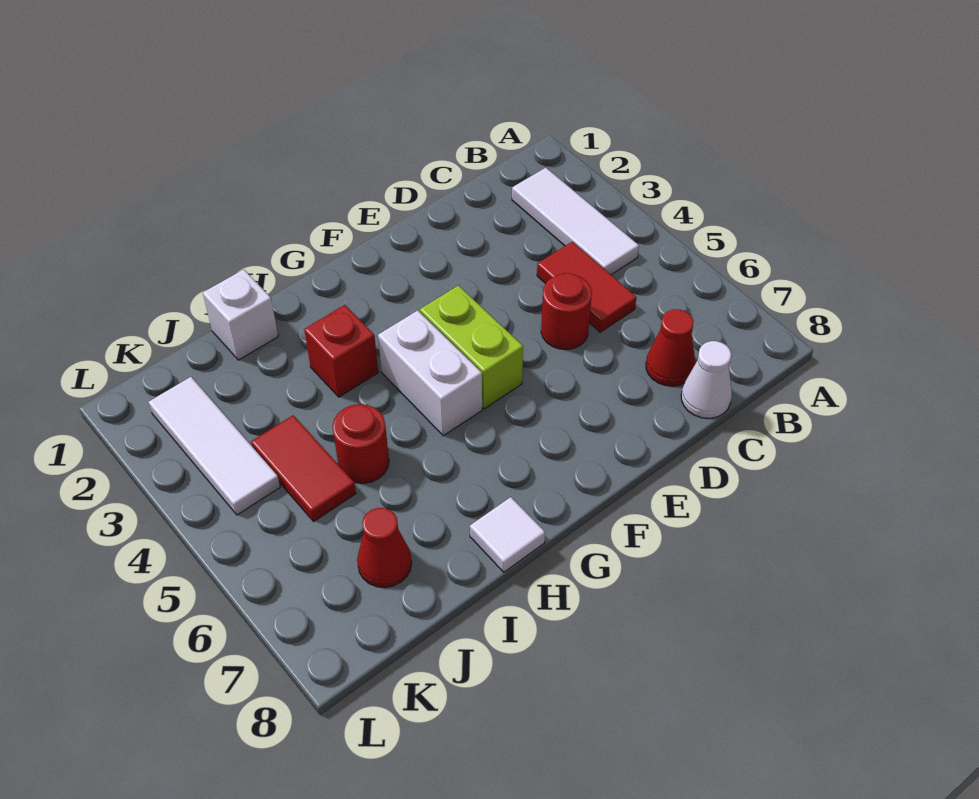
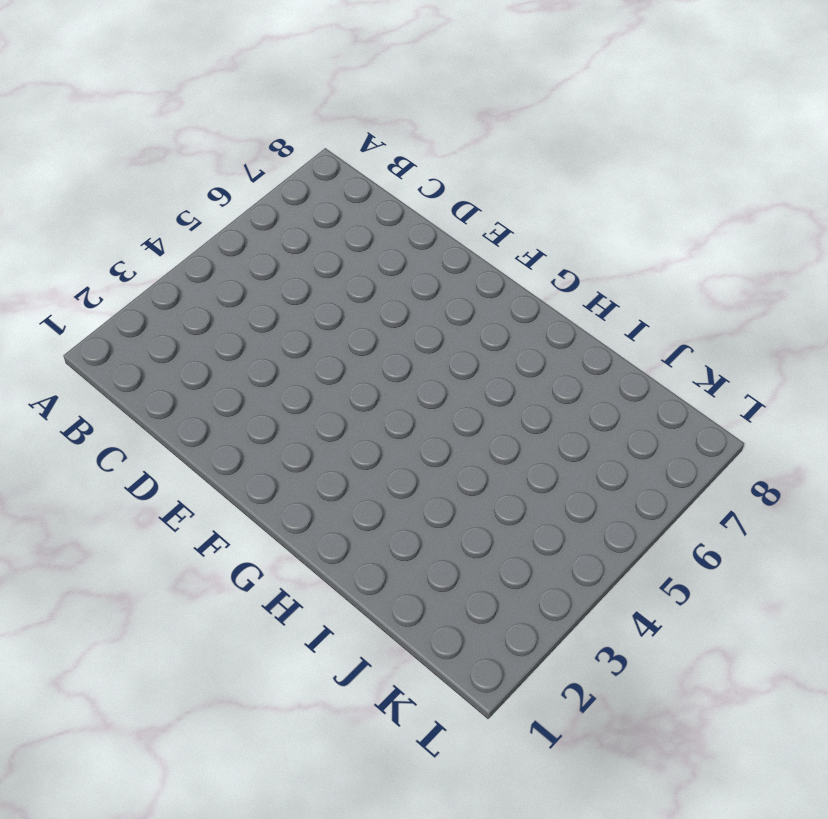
none -> white tile B2:B4 level 1
none -> red tile C4:C5 level 1
none -> red cone C7 level 1

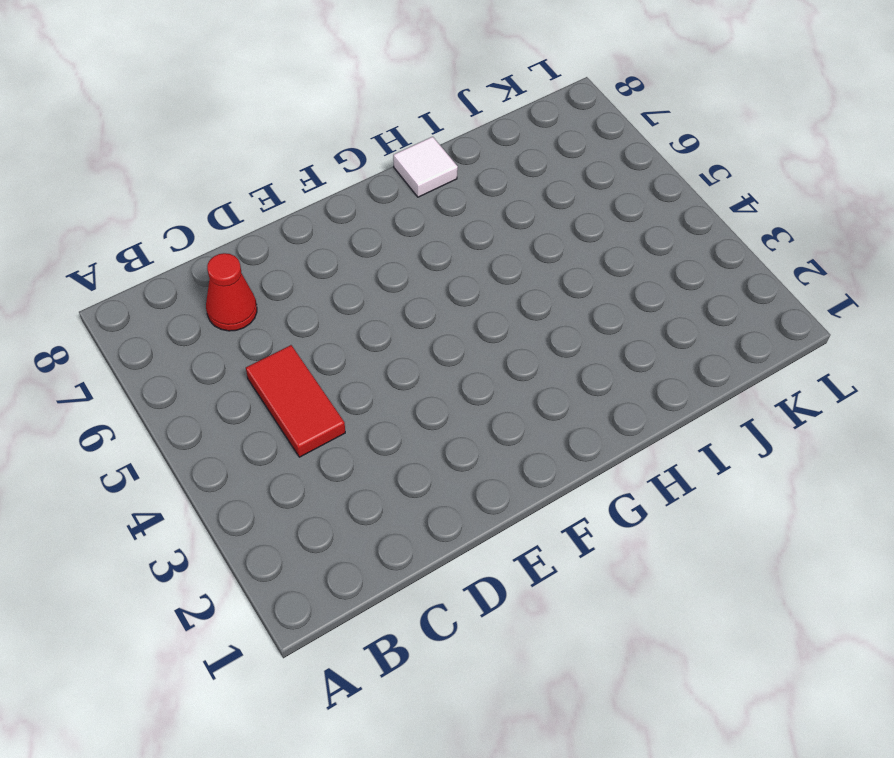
none -> white tile B2:B4 level 1
none -> white cone C8 level 1
none -> red round brick D5 level 1

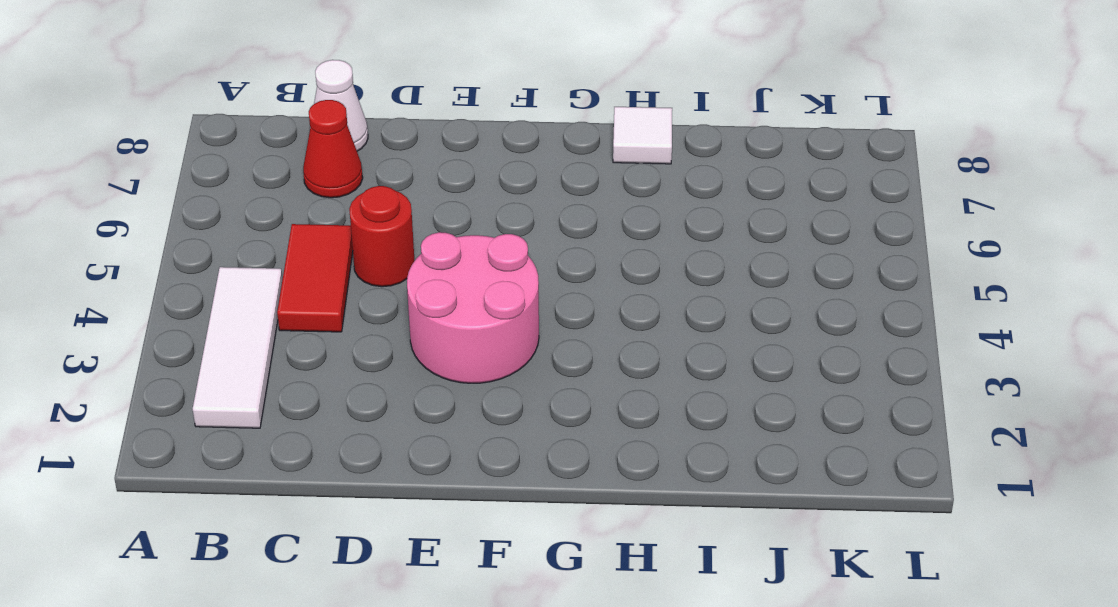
pink round brick E3:F4 level 1 -> lime brick F4:F5 level 1
none -> white brick G4:G5 level 1
none -> red brick H3 level 1
none -> white brick I1 level 1

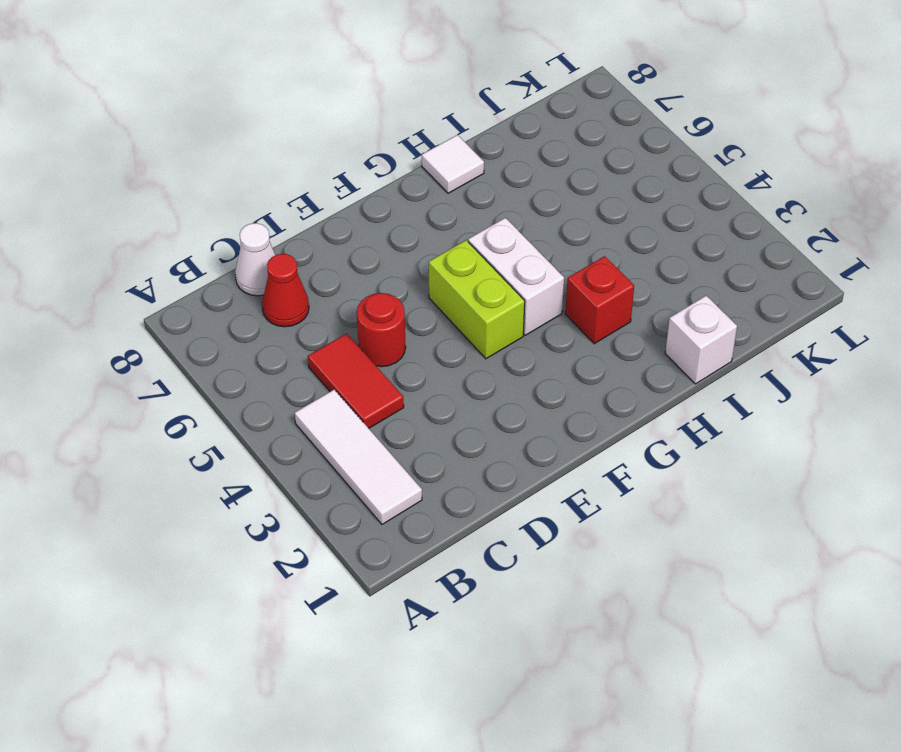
none -> red round brick I5 level 1
none -> red tile J4:J5 level 1
none -> red cone J7 level 1

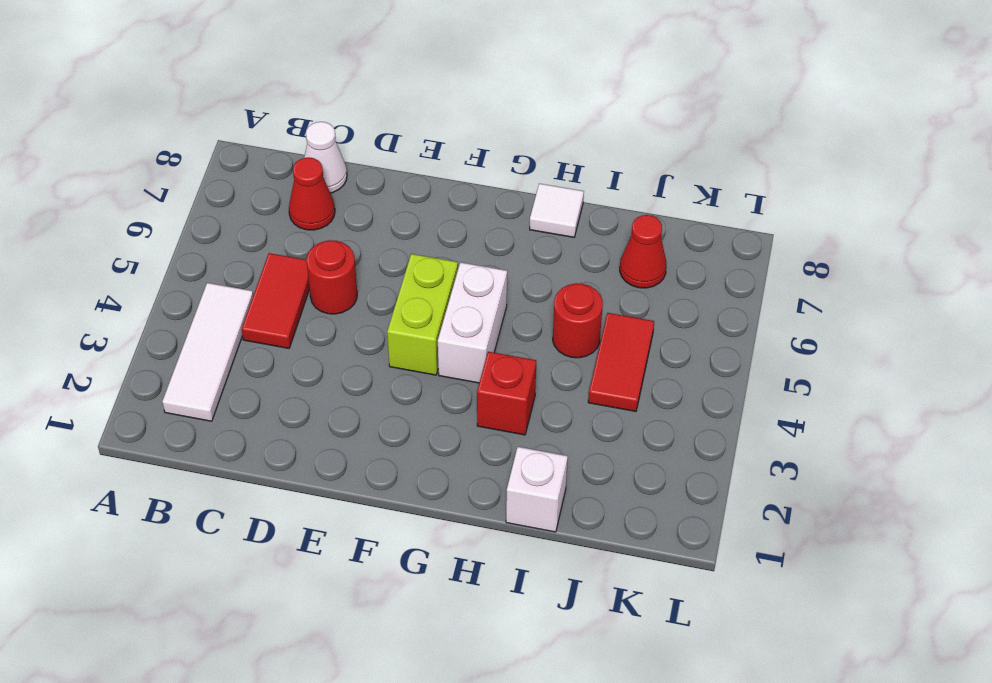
none -> white tile K2:K4 level 1

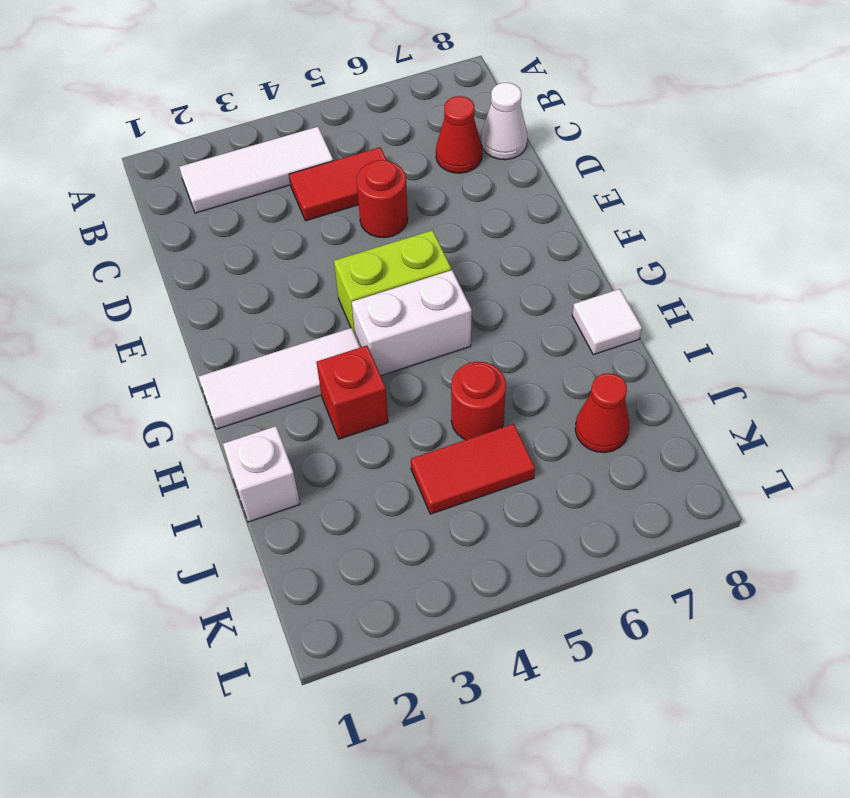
white tile G1:G3 level 1 -> white tile K2:K4 level 1

